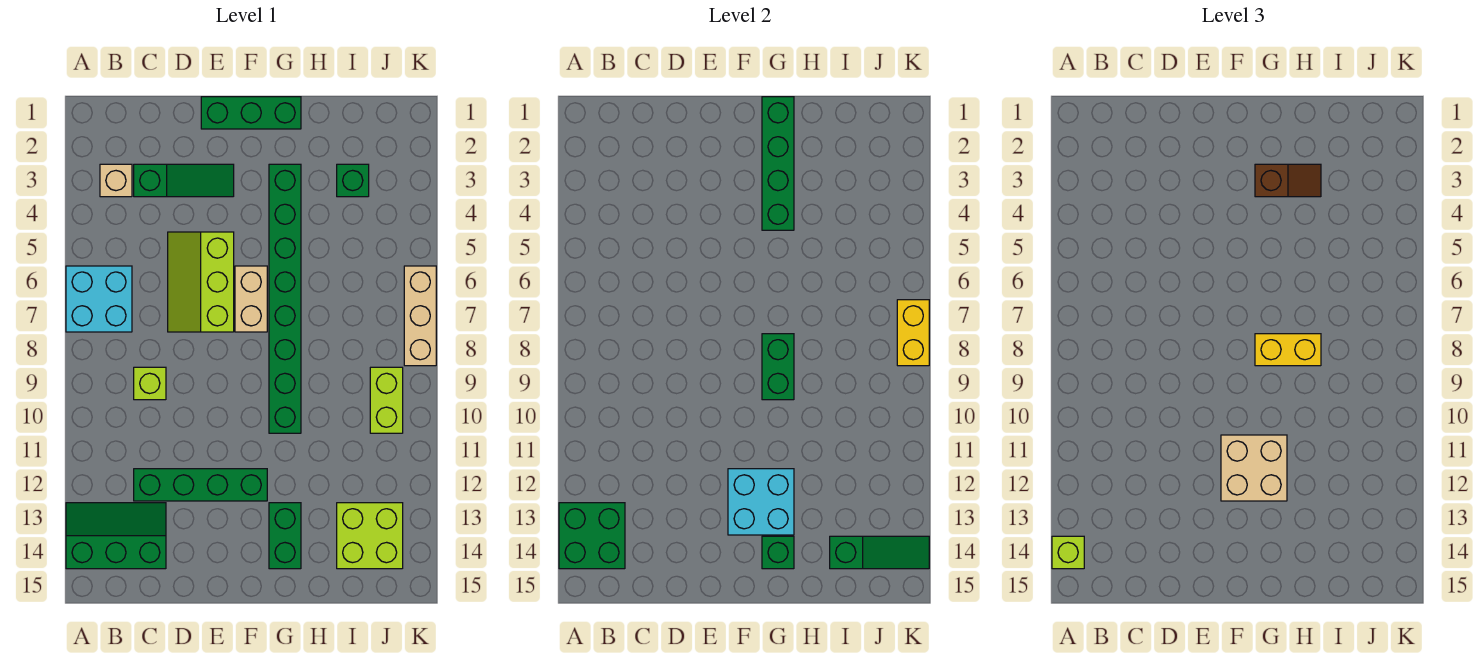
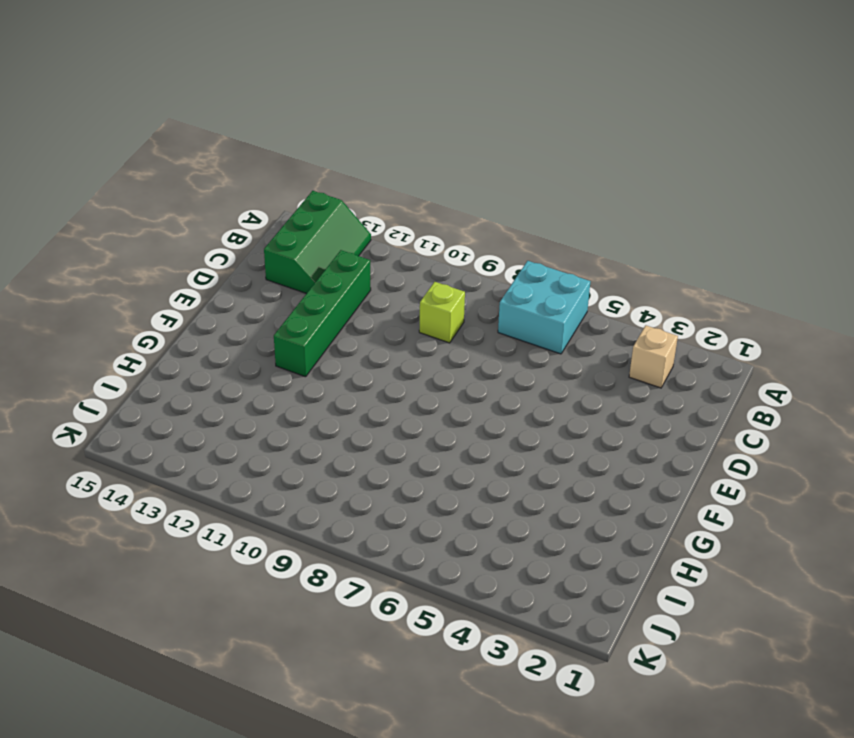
none -> green slope C3:E3 level 1 top C
none -> lime slope D5:E7 level 1 top E
none -> green brick E1:G1 level 1

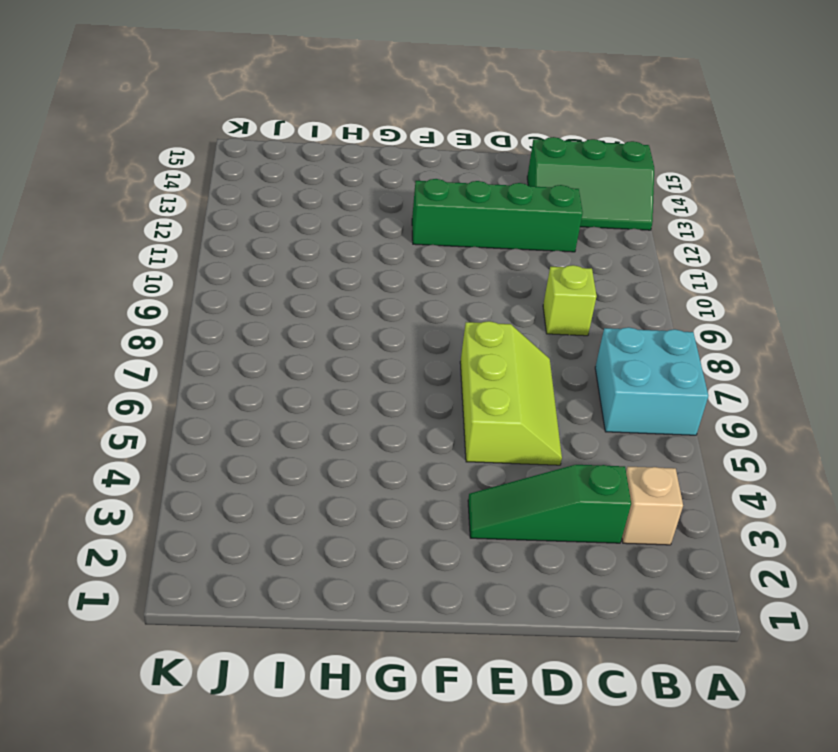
none -> green brick E1:G1 level 1
none -> tan brick F6:F7 level 1
none -> green brick G3:G10 level 1

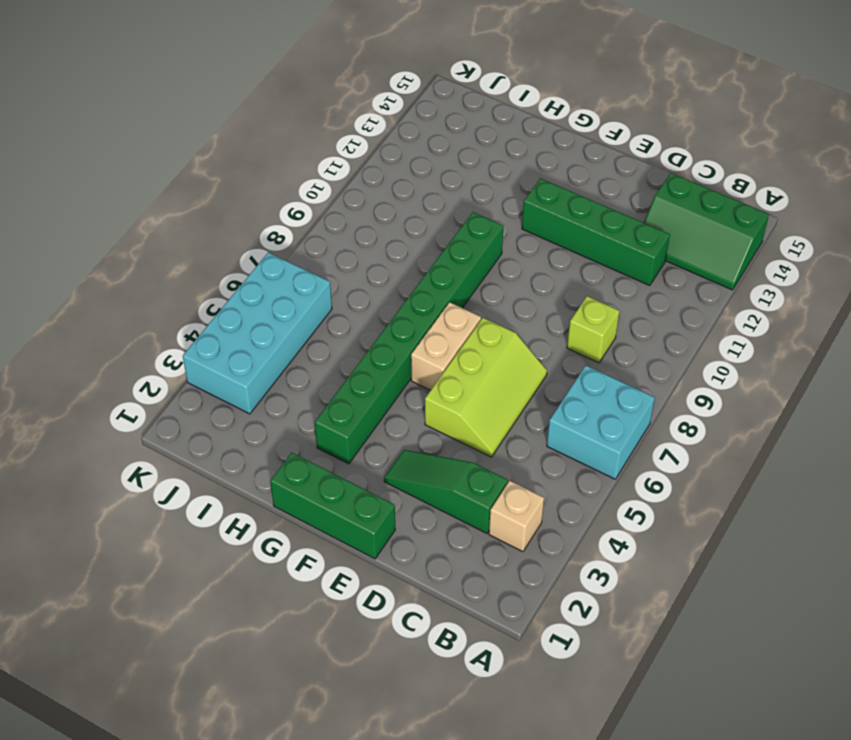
cyan brick J3:K6 level 1 -> tan brick K6:K8 level 1
none -> green brick G13:G14 level 1
none -> green brick I3 level 1
none -> lime brick I13:J14 level 1

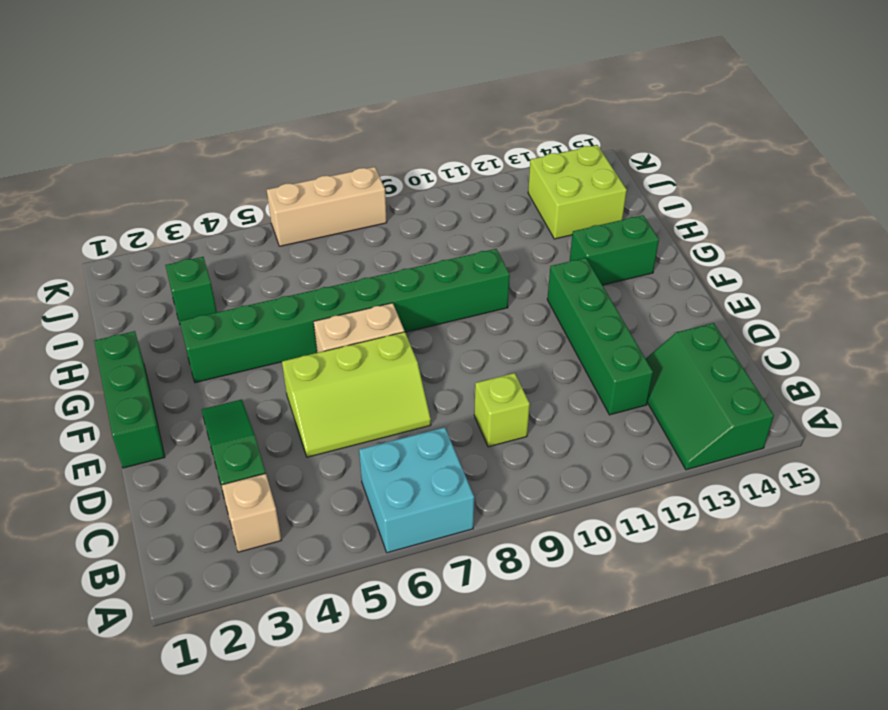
none -> lime brick J9:J10 level 1
none -> green brick A13:B14 level 2
none -> cyan brick F12:G13 level 2

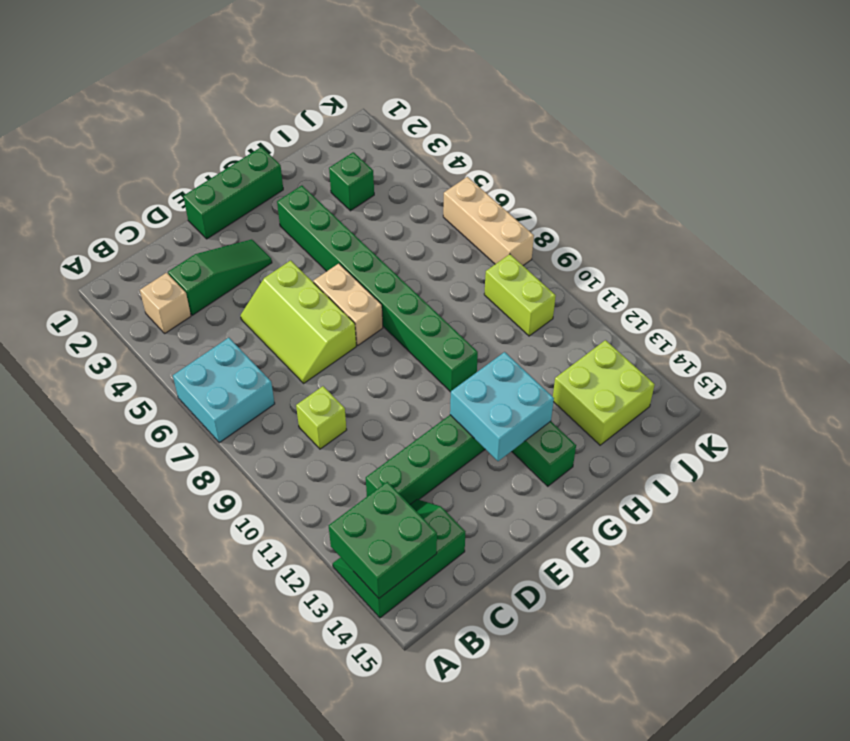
none -> green brick G1:G4 level 2
none -> green brick G8:G9 level 2
none -> green brick G14 level 2

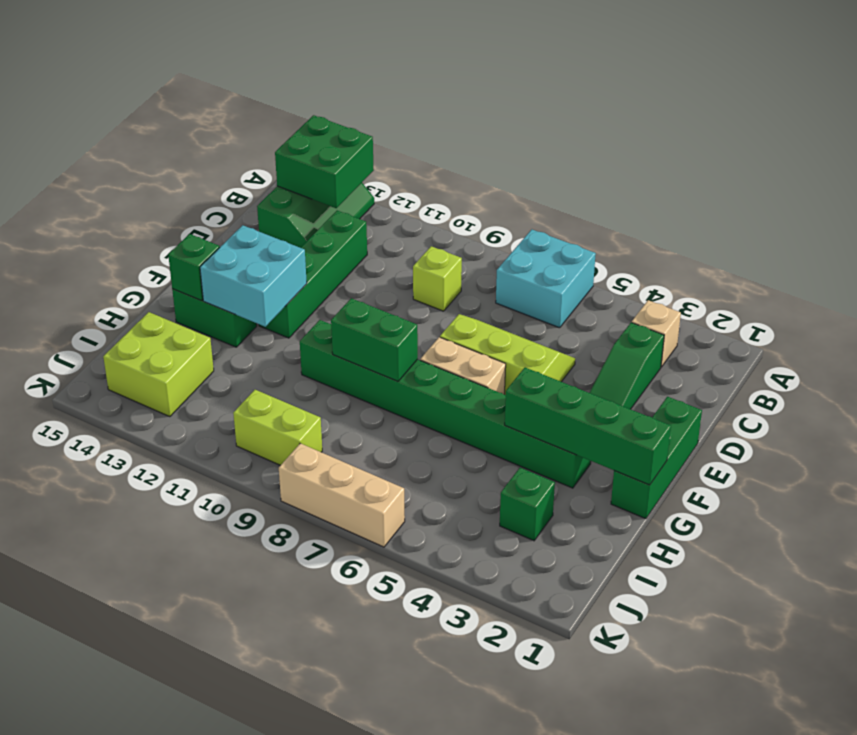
none -> green slope I14:K14 level 2 top I
none -> yellow brick K7:K8 level 2
none -> lime brick A14 level 3

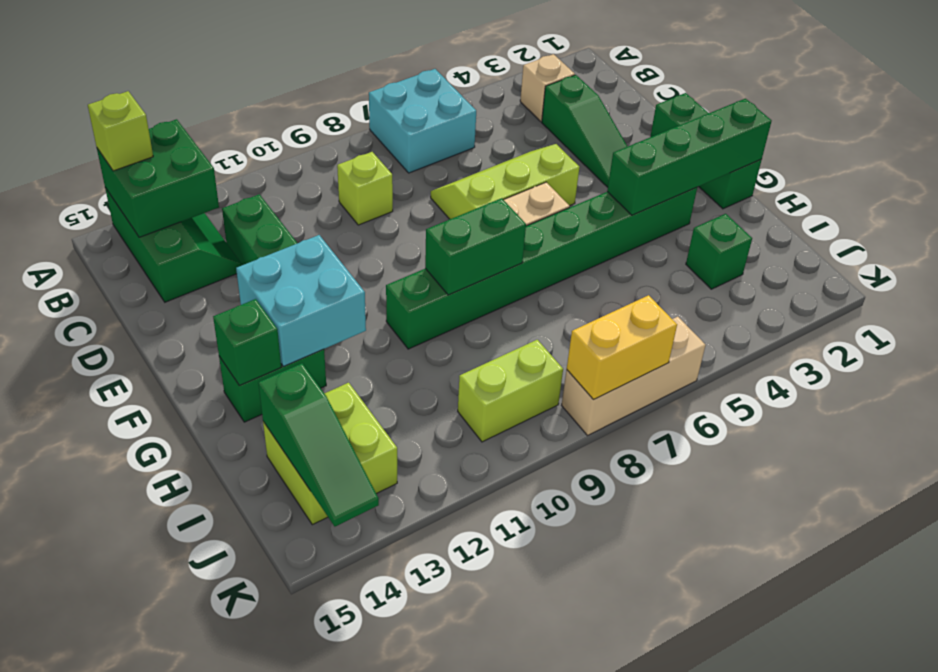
none -> tan brick F11:G12 level 3
none -> brown slope G3:H3 level 3 top G
none -> yellow brick G8:H8 level 3

